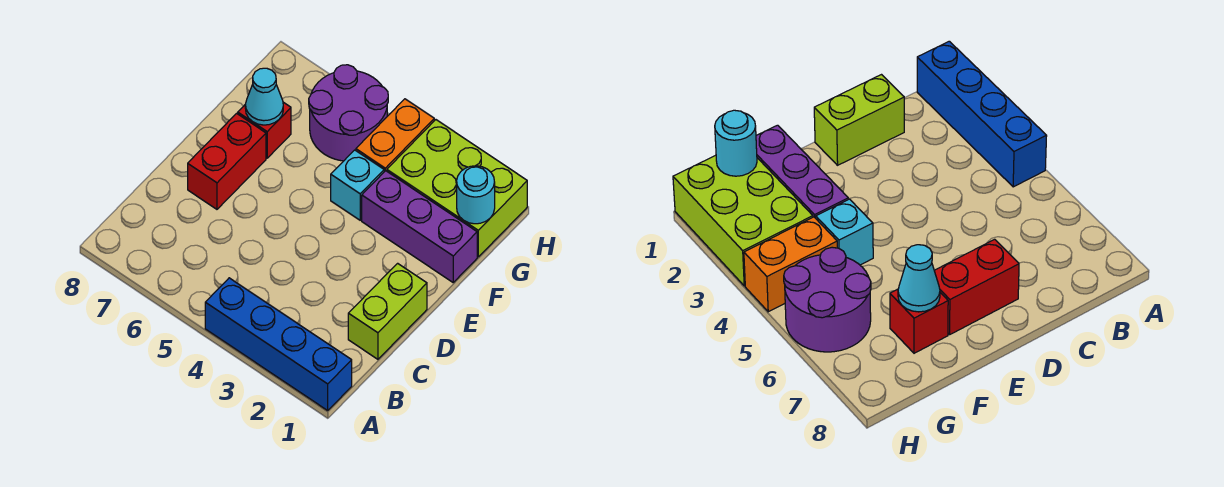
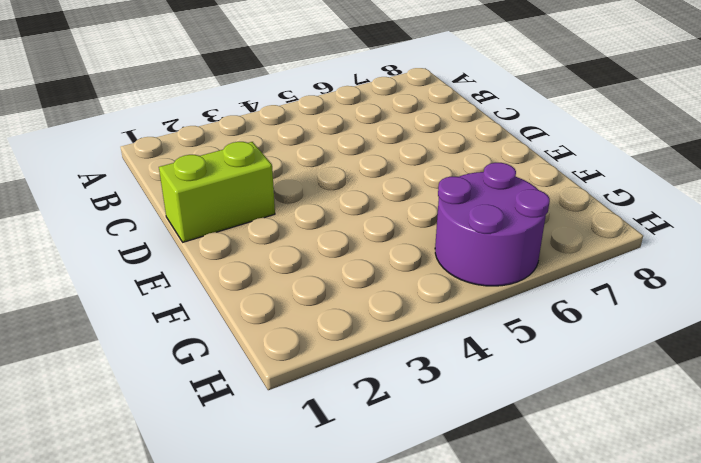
lime brick D1:D2 level 1 -> lime brick C1:D1 level 1
none -> blue brick A1:A4 level 1
none -> red brick D7:E7 level 1

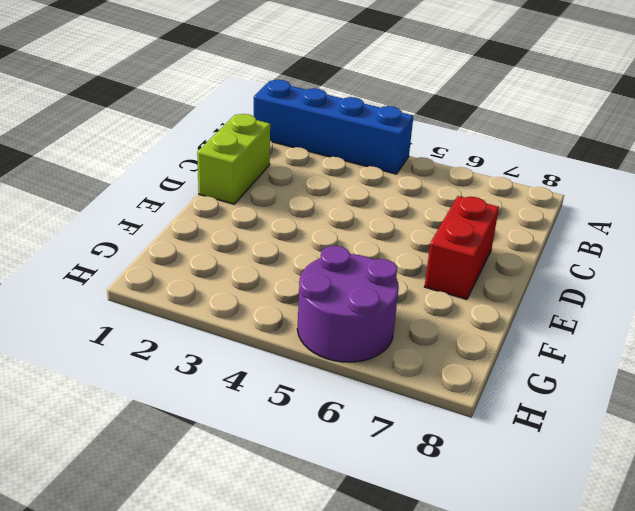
none -> purple brick F1:F3 level 1
none -> cyan brick F4 level 1

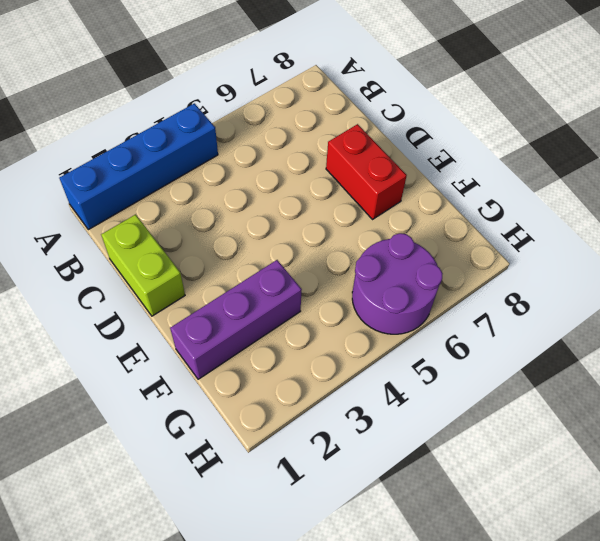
none -> cyan brick F4 level 1
none -> red brick F7 level 1

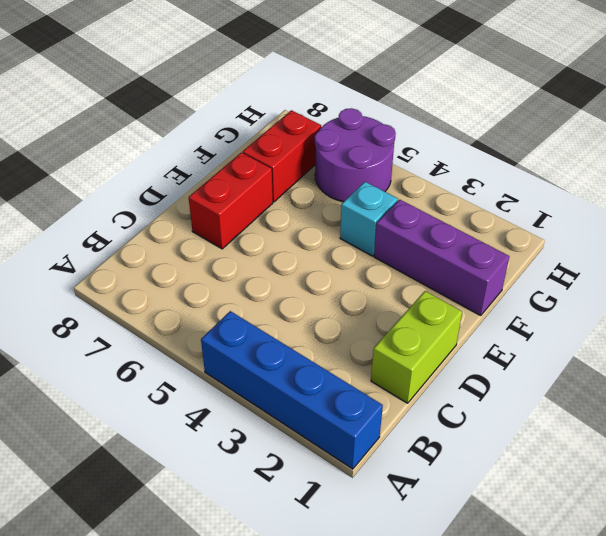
red brick F7:G7 level 1 -> red brick F7 level 1
none -> lime brick G1:H3 level 1
none -> orange brick G4:H4 level 1

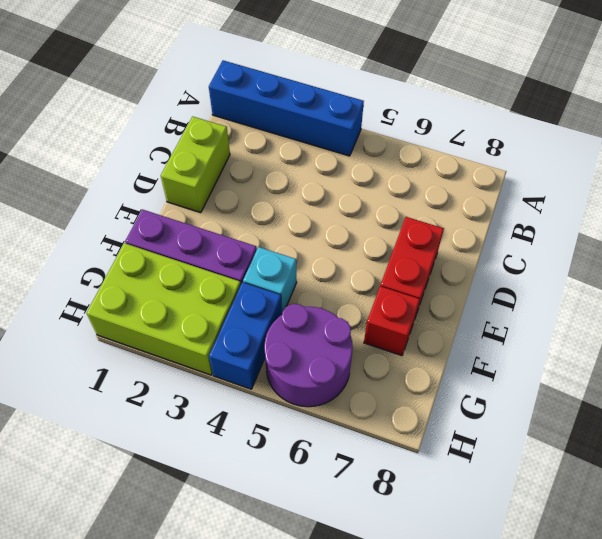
blue brick G4:H4 level 1 -> orange brick G4:H4 level 1
none -> cyan cone F7 level 2
none -> cyan round brick G1 level 2

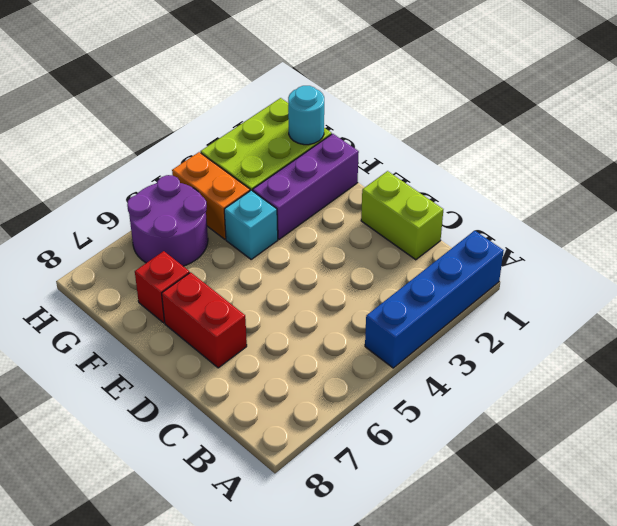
none -> cyan cone F7 level 2

